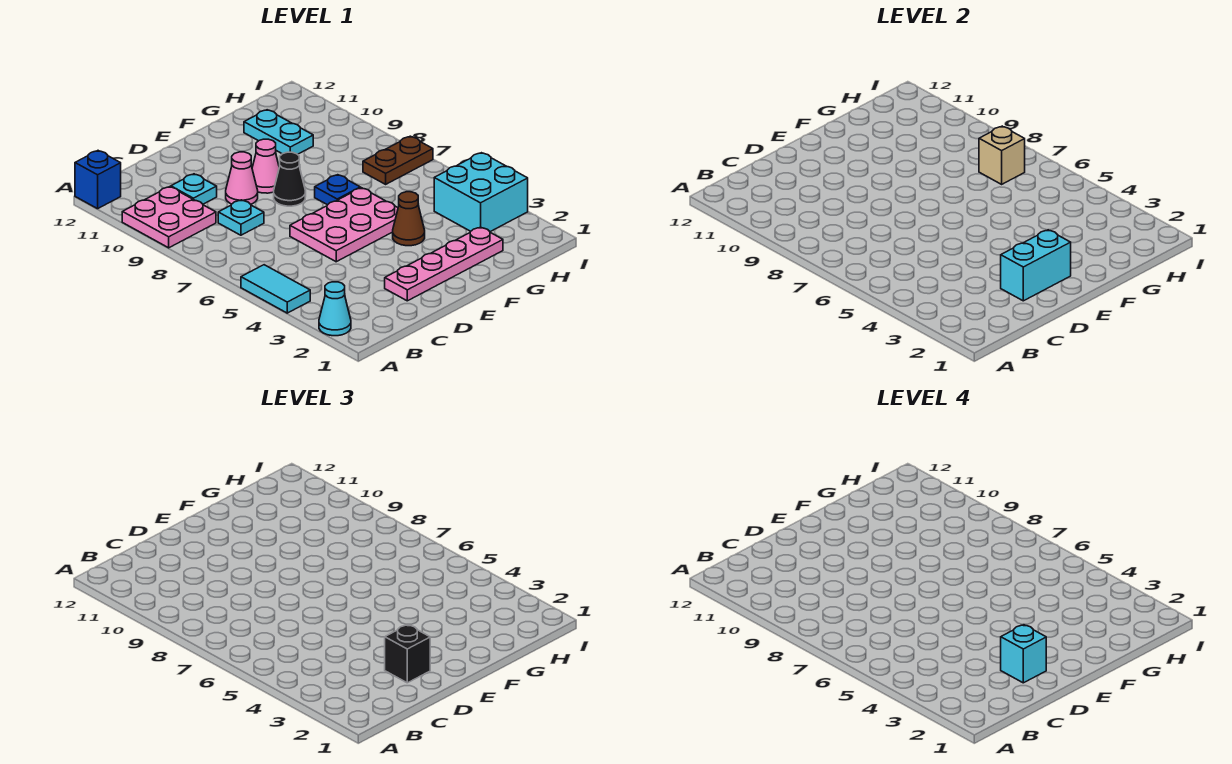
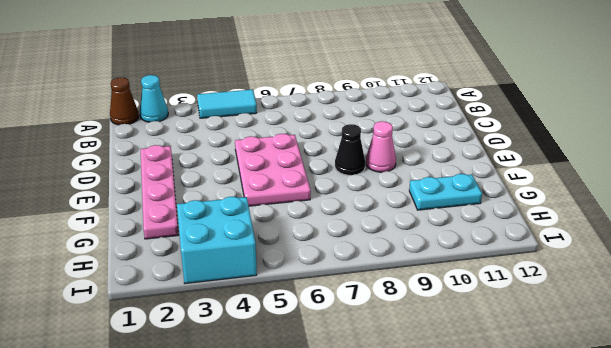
brown cone A1 level 1 -> brown cone F4 level 1
none -> pink plate A9:B10 level 1
none -> blue brick A12 level 1
none -> cyan plate C8 level 1

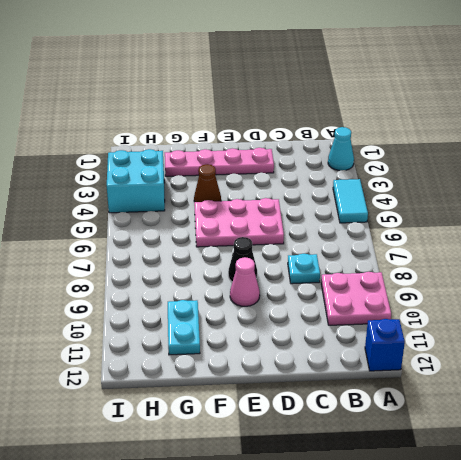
none -> cyan plate C10 level 1
none -> pink cone D9 level 1
none -> blue plate F7 level 1

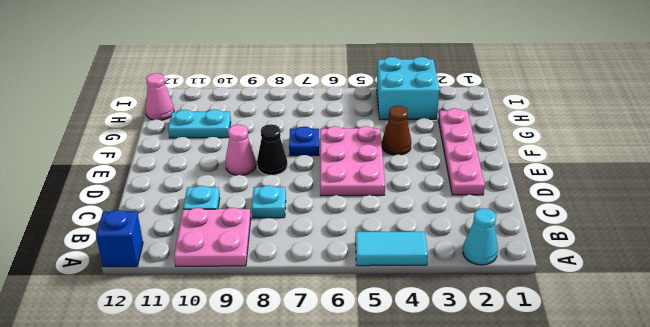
pink cone H12 level 1 -> pink cone D9 level 1
none -> brown plate H7:I7 level 1
none -> cyan brick D2:E2 level 2
none -> tan brick H7 level 2

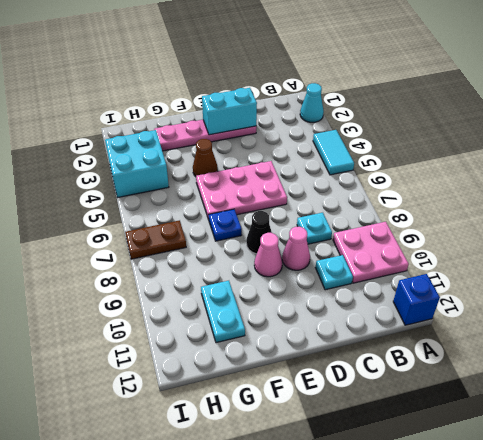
none -> tan brick H7 level 2
none -> black brick D2 level 3
none -> cyan brick D2 level 4

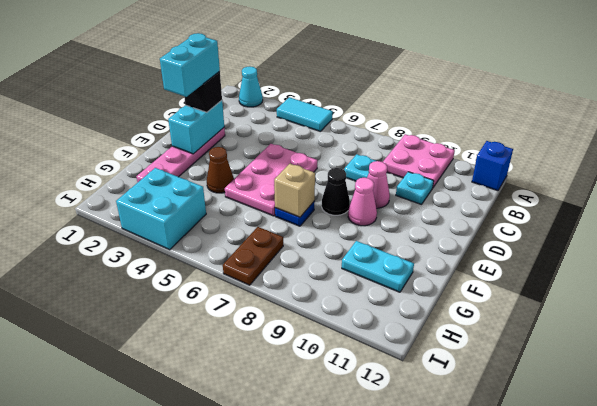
cyan brick D2:E2 level 4 -> cyan brick D2 level 4
tan brick F7 level 2 -> tan brick H7 level 2

